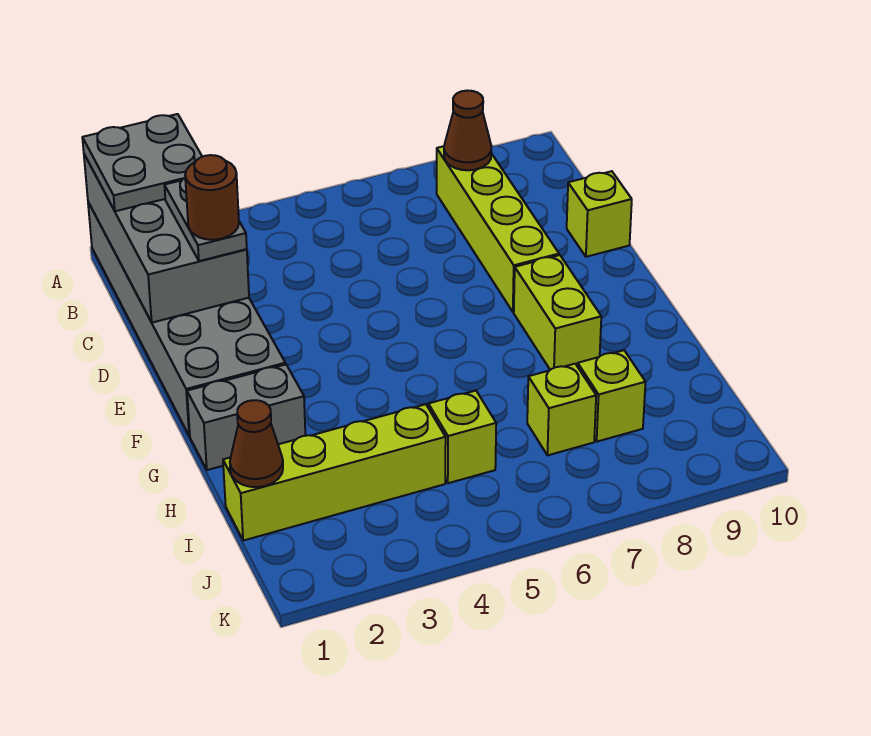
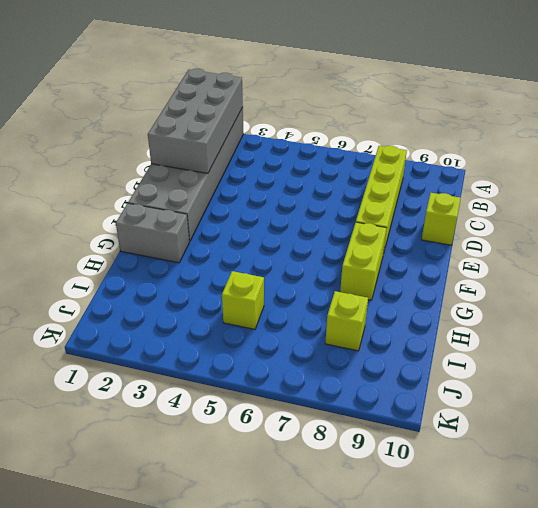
none -> lime brick I1:I4 level 1
none -> lime brick I7 level 1
none -> brown cone B8 level 2

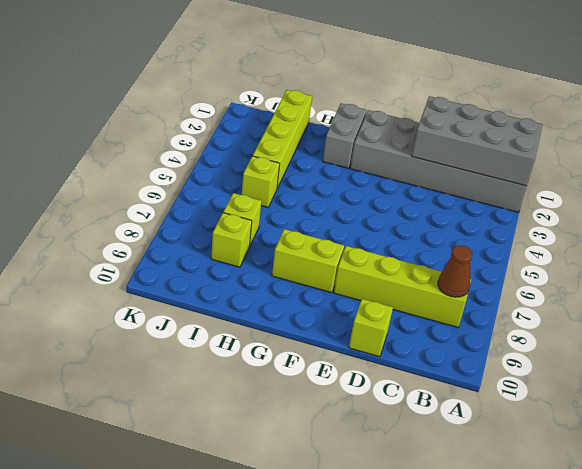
none -> brown cone I1 level 2
none -> grey plate A1:B2 level 3
none -> grey plate C2:D2 level 3

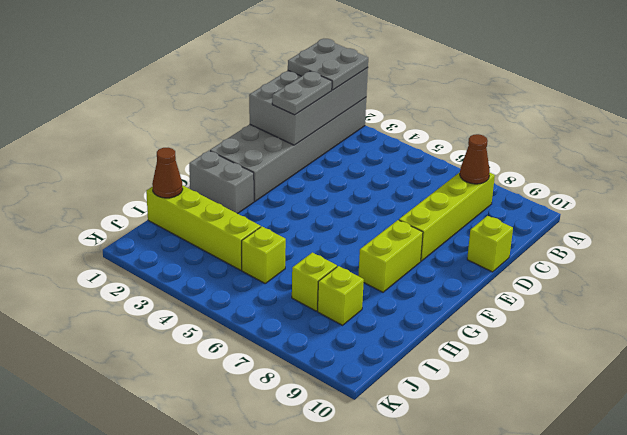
none -> brown round brick D2 level 4

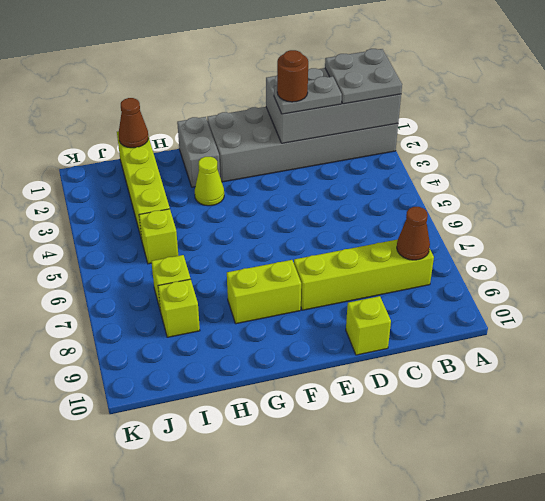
lime cone G3 level 1 -> none

